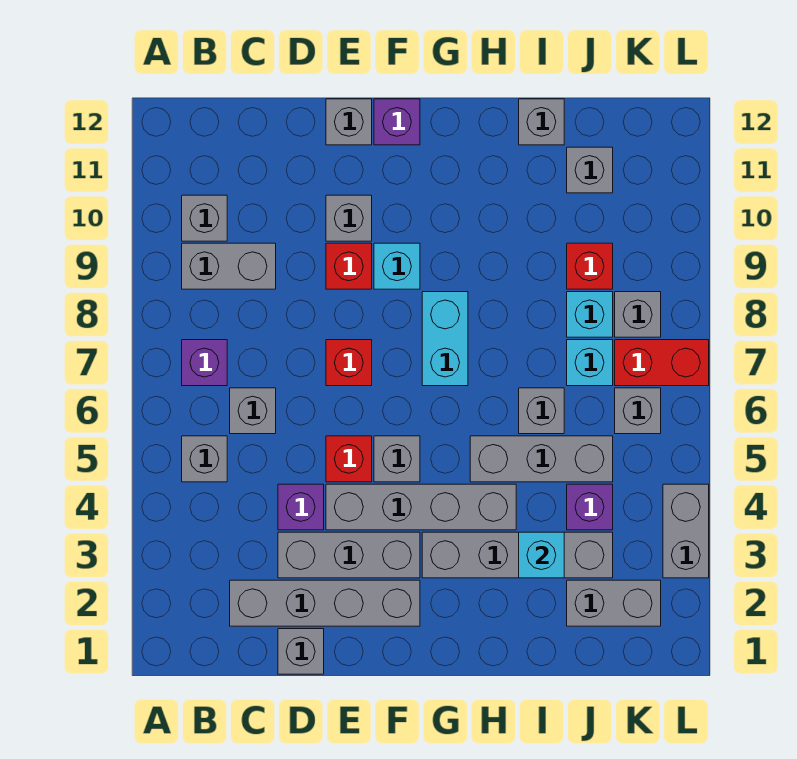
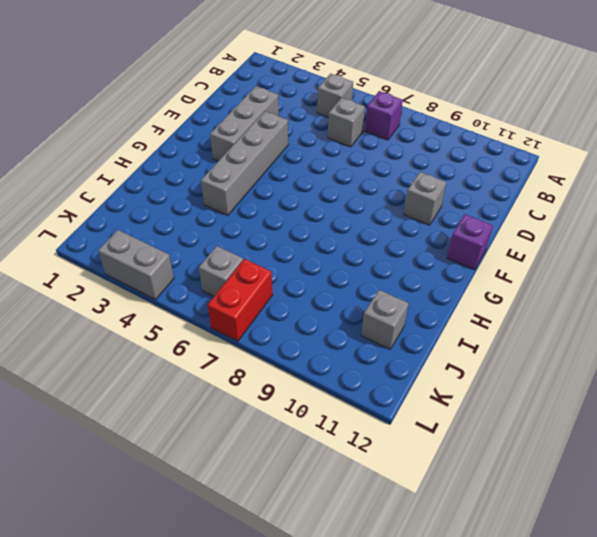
none -> grey brick B9:C9 level 1
none -> grey brick B10 level 1
none -> grey brick C2:F2 level 1
none -> grey brick D1 level 1

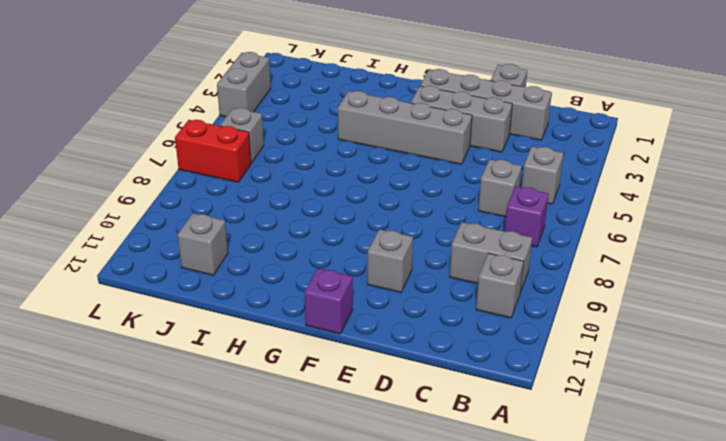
none -> purple brick D4 level 1
none -> red brick E5 level 1
none -> red brick E7 level 1
none -> red brick E9 level 1

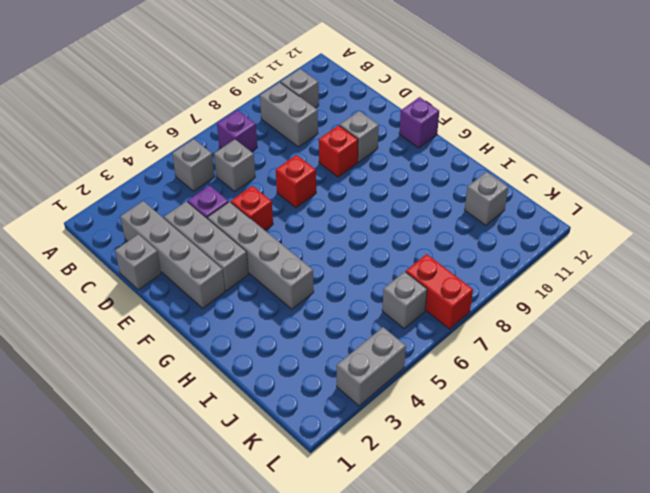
none -> grey brick E12 level 1
none -> grey brick F5 level 1
none -> cyan brick F9 level 1
none -> grey brick G3:J3 level 1

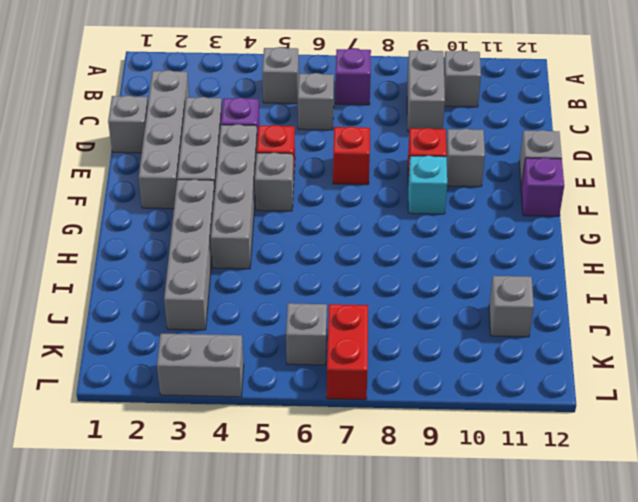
none -> cyan brick G7:G8 level 1
none -> grey brick H5:J5 level 1
none -> grey brick I6 level 1
none -> grey brick I12 level 1

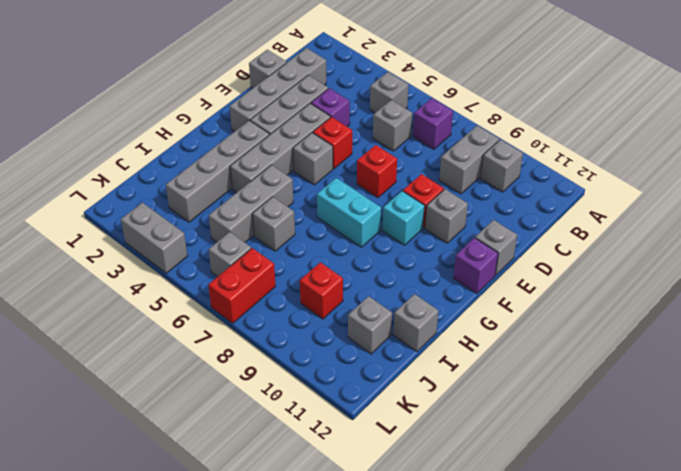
none -> grey brick J2:K2 level 1
none -> purple brick J4 level 1
none -> cyan brick J7 level 1
none -> cyan brick J8 level 1

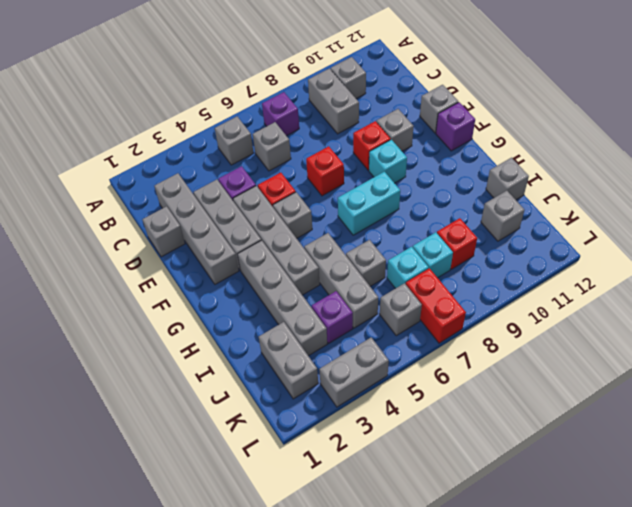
none -> grey brick K8 level 1
none -> cyan brick I3 level 2

